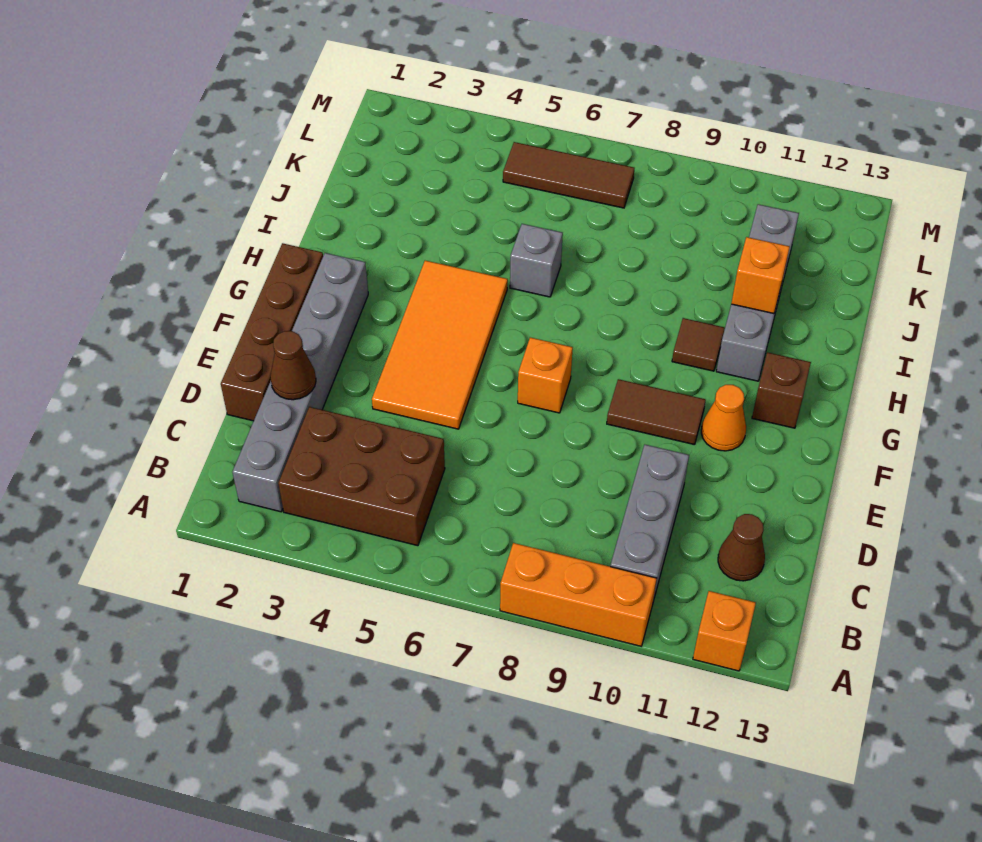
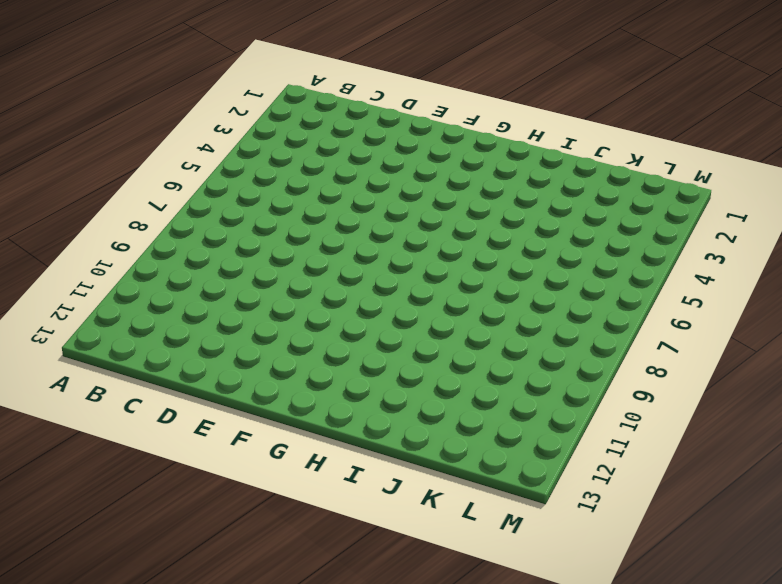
none -> orange brick A8:A10 level 1
none -> orange brick A12 level 1
none -> grey brick B2:G2 level 1

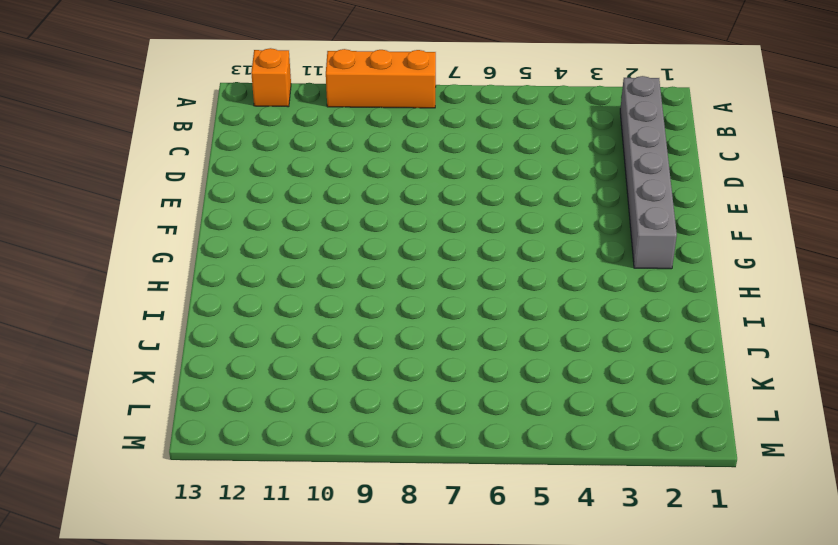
none -> brown brick B3:C5 level 1
none -> grey brick B10:D10 level 1
none -> brown cone C12 level 1

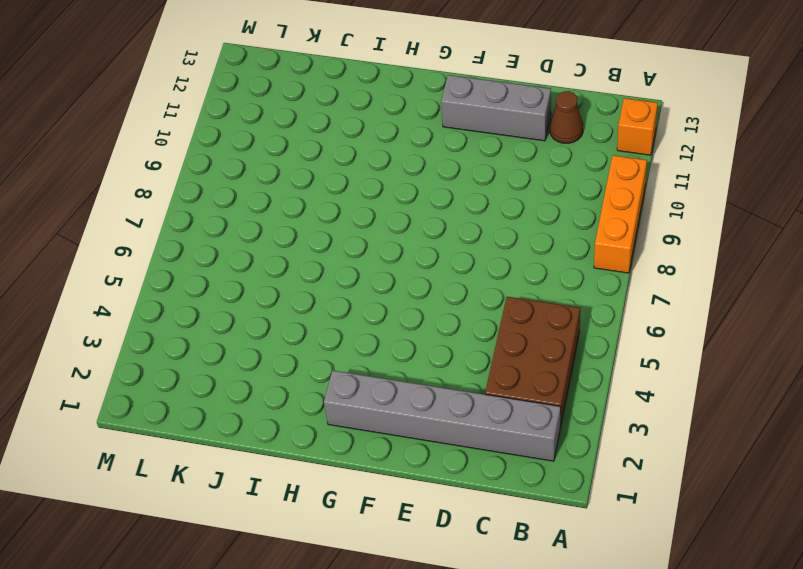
grey brick D12:F12 level 1 -> grey brick B10:D10 level 1
none -> brown brick D1:G1 level 1
none -> orange tile E4:H5 level 1
none -> orange brick F7 level 1

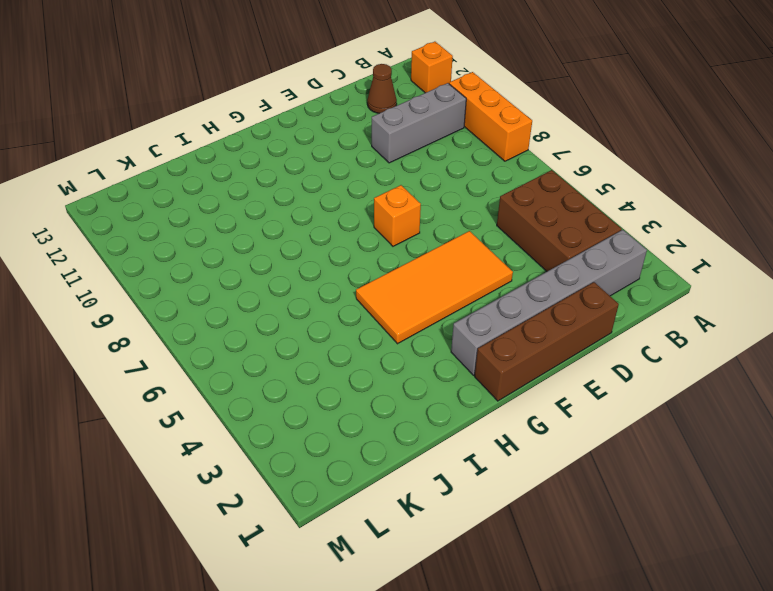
none -> brown tile F9:F10 level 1
none -> orange cone F11 level 1
none -> brown brick G12 level 1

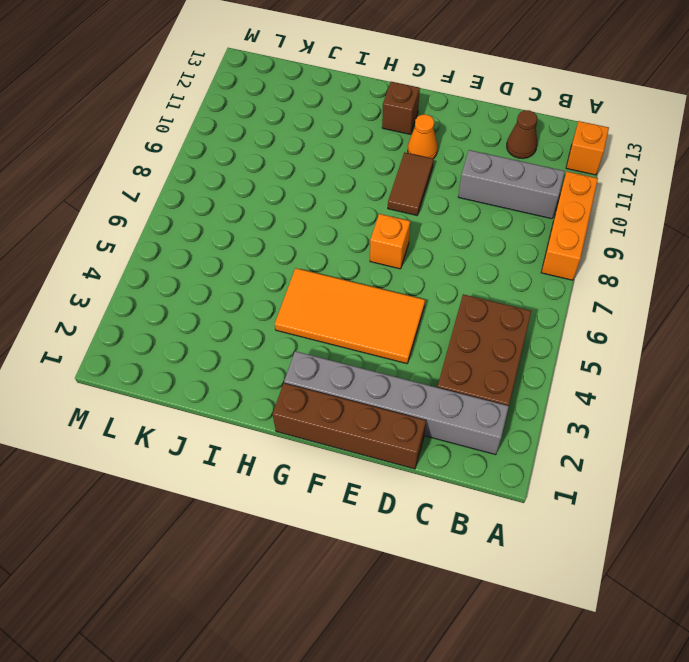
none -> brown tile H10 level 1
none -> grey brick H11:K11 level 1
none -> grey brick I6 level 1

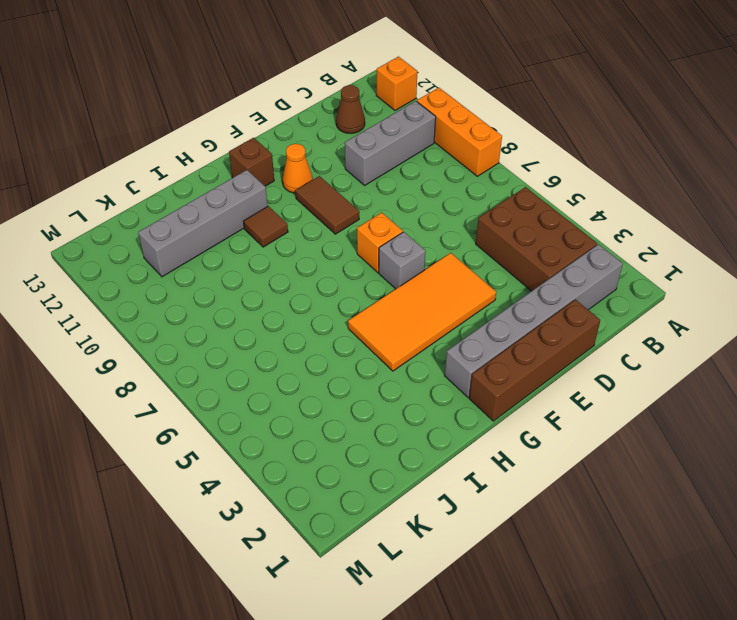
grey brick F6 level 1 -> grey brick I6 level 1
none -> brown tile L5:L7 level 1
none -> brown cone D2 level 2
none -> orange brick I11 level 2

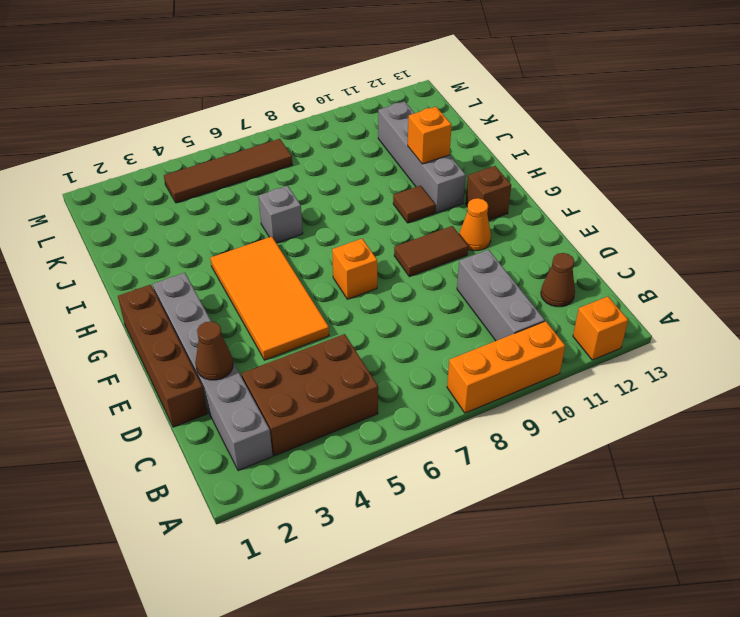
brown tile L4:L7 level 1 -> brown tile L5:L7 level 1

